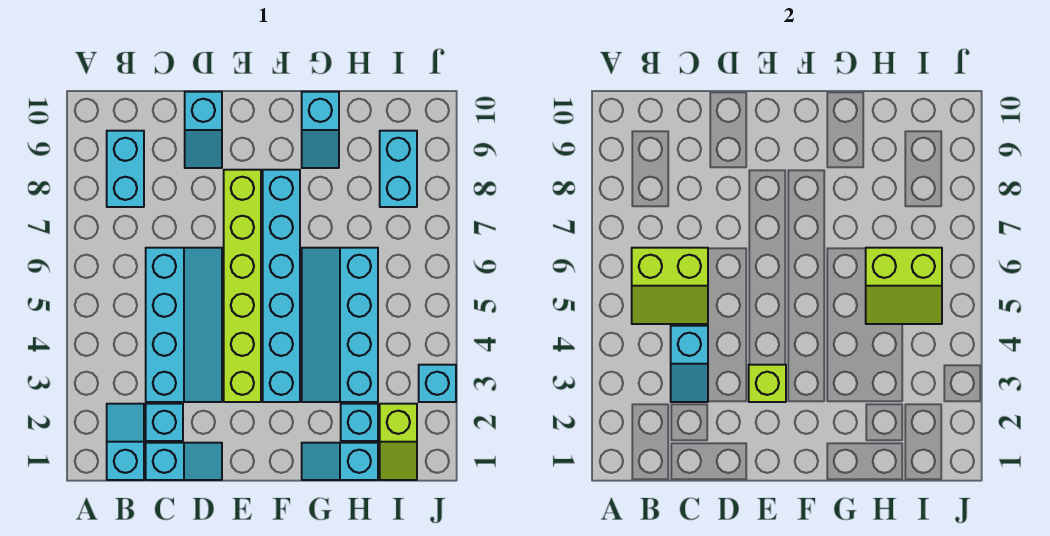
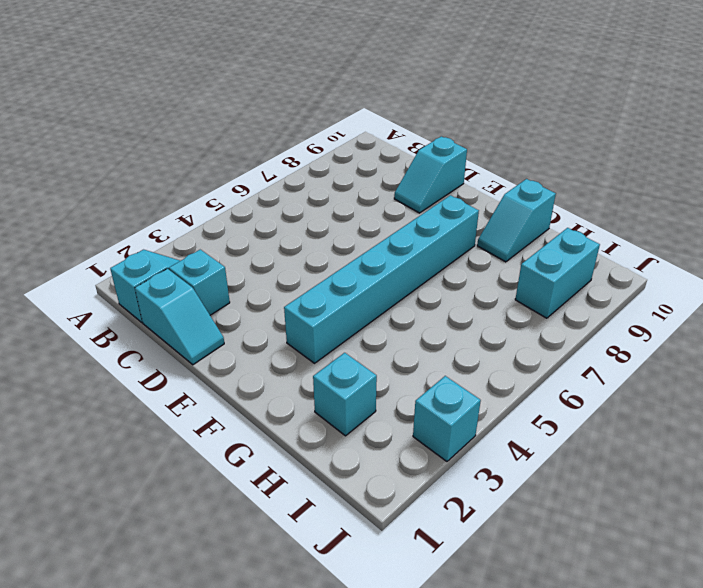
none -> cyan brick B8:B9 level 1
none -> cyan slope C3:D6 level 1 top C
none -> lime brick E3:E8 level 1

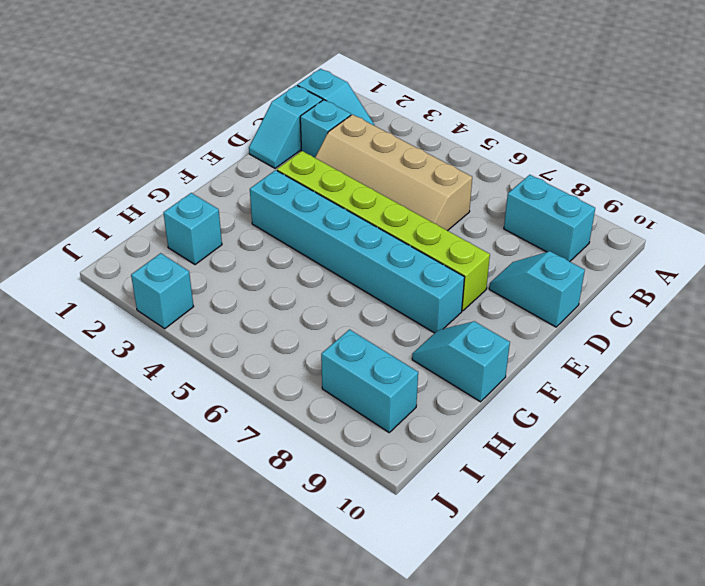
tan slope C3:D6 level 1 top C -> cyan slope C3:D6 level 1 top C
none -> cyan slope G1:H1 level 1 top H
none -> cyan slope G3:H6 level 1 top H
none -> lime slope I1:I2 level 1 top 2

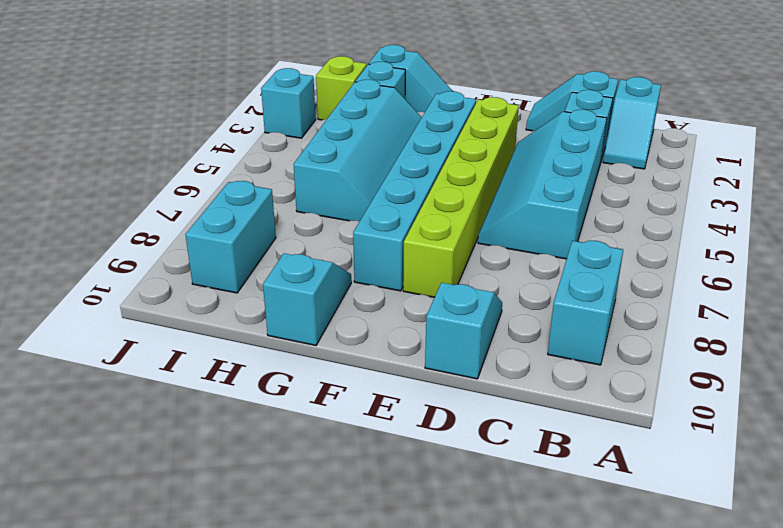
none -> lime slope B5:C6 level 2 top 6
none -> cyan slope C3:C4 level 2 top 4
none -> lime brick E3 level 2

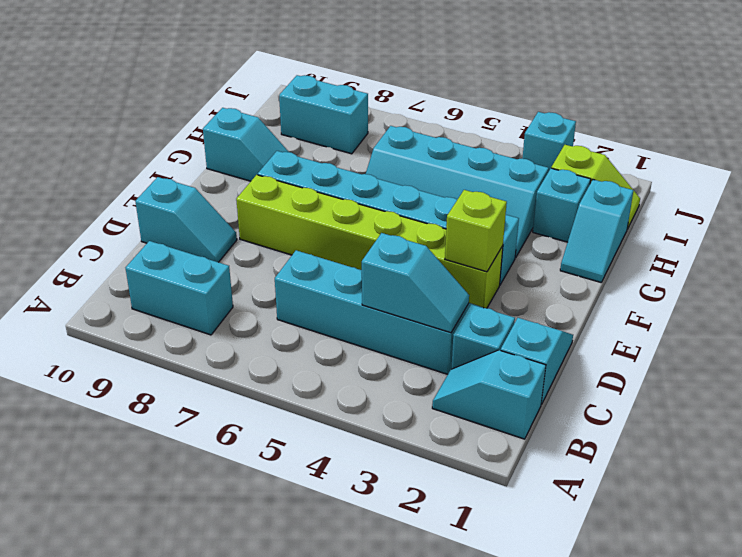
none -> lime slope B5:C6 level 2 top 6
none -> lime slope H5:I6 level 2 top 6

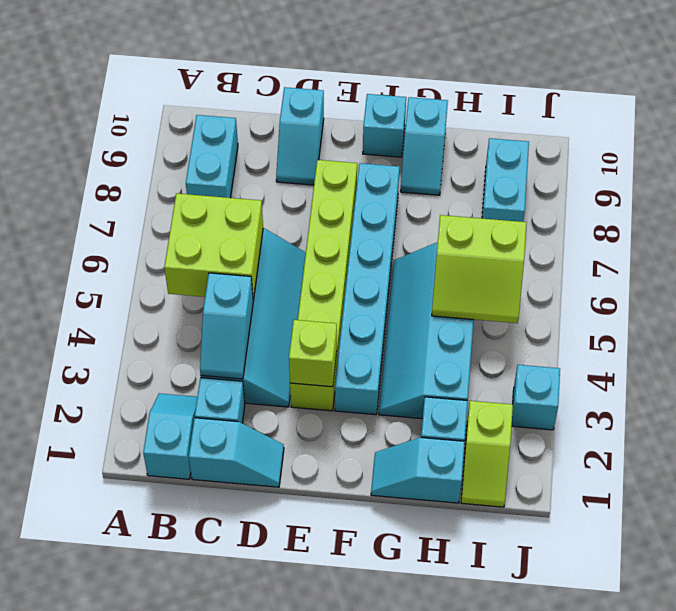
lime brick B5:C6 level 2 -> lime slope B5:C6 level 2 top 6
cyan brick F10 level 1 -> none

